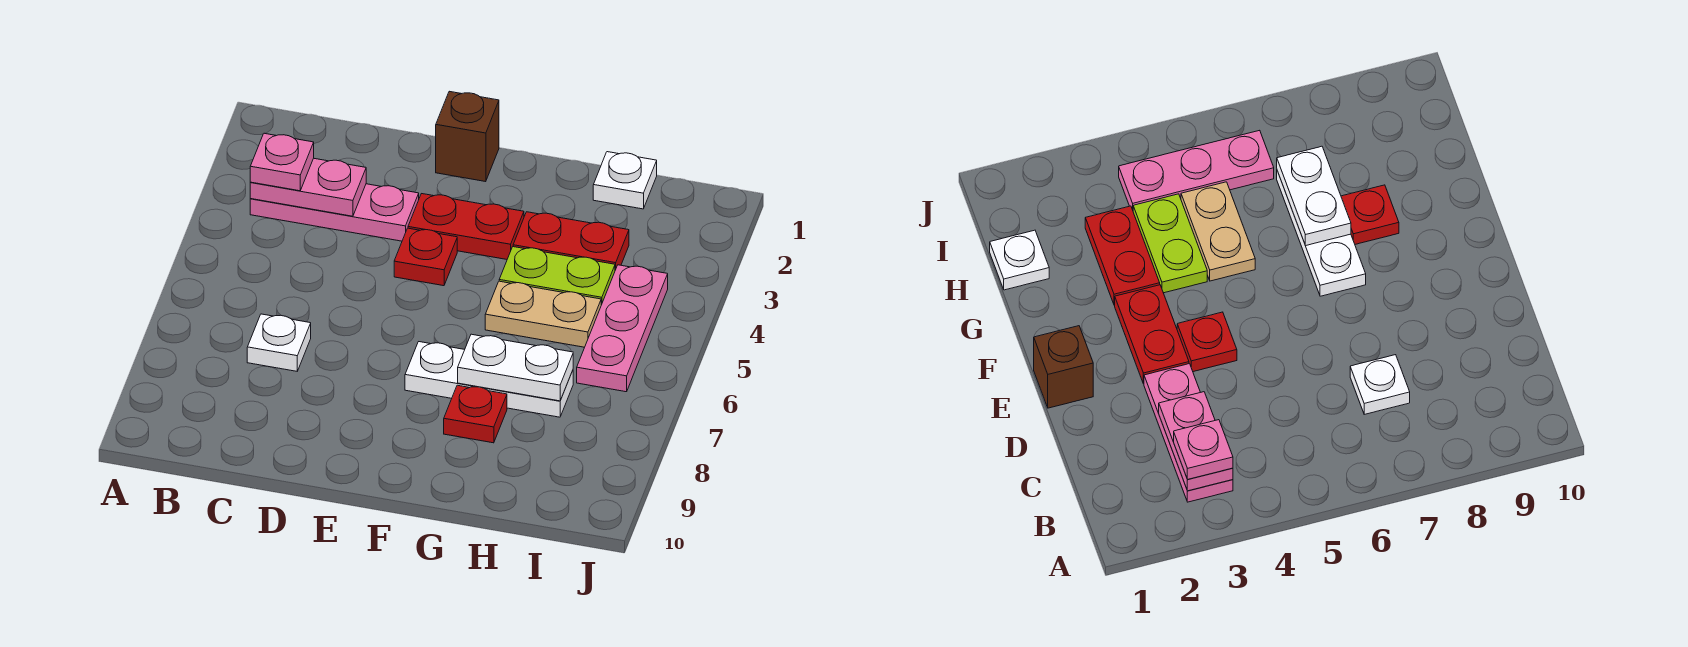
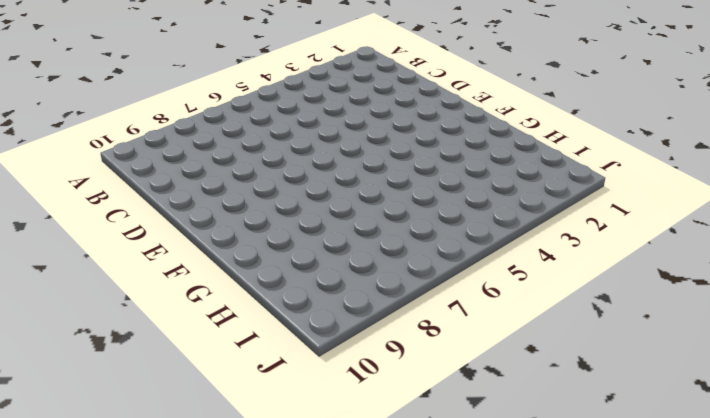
none -> pink plate B3:D3 level 1
none -> white plate C7 level 1
none -> brown brick E1 level 1

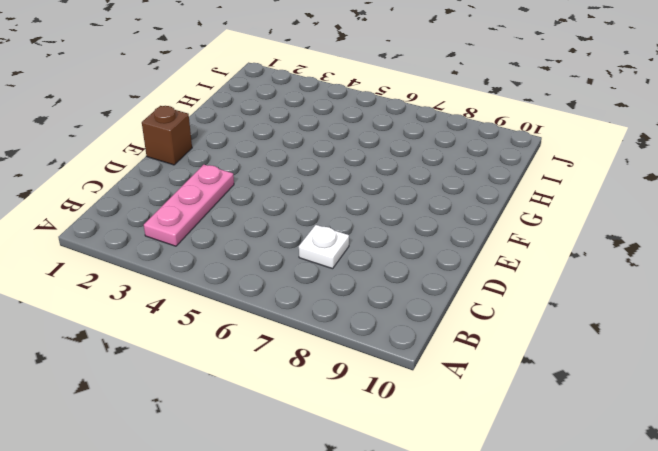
none -> red plate E3:F3 level 1
none -> red plate E4 level 1
none -> white plate F7:H7 level 1

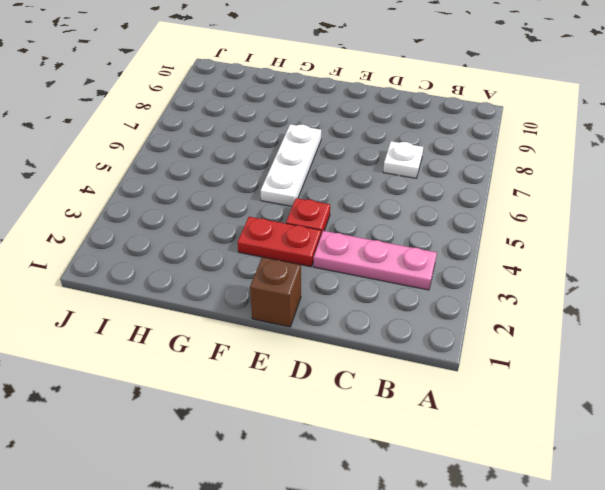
white plate F5:F7 level 1 -> white plate F7:H7 level 1
none -> red plate G3:H3 level 1
none -> lime plate G4:H4 level 1
none -> tan plate G5:H5 level 1

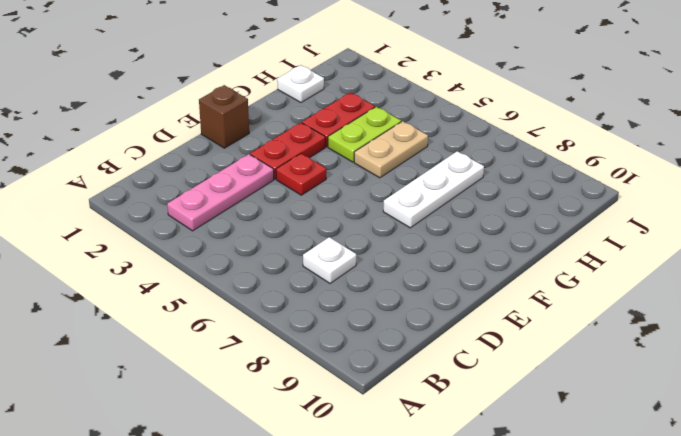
none -> red plate G8 level 1
none -> pink plate I4:I6 level 1
none -> pink plate B3:C3 level 2

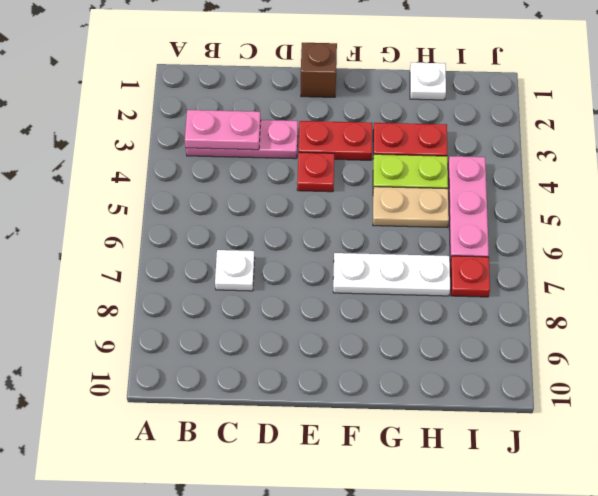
red plate I7 level 1 -> red plate G8 level 1
none -> white plate G7:H7 level 2
none -> pink plate B3 level 3

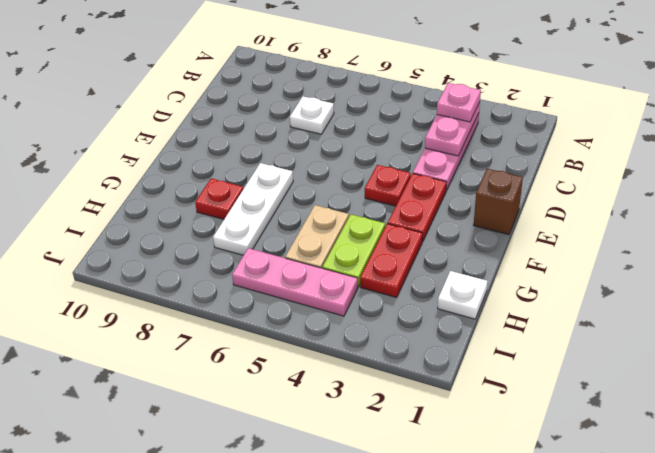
none -> white plate G7:H7 level 2

